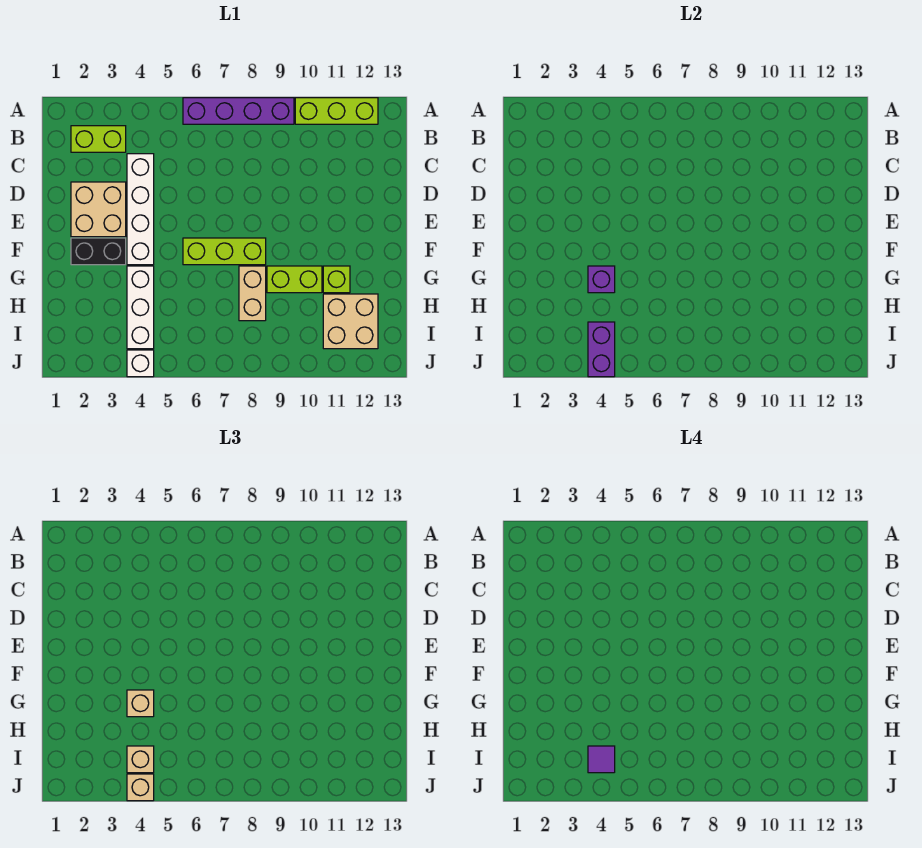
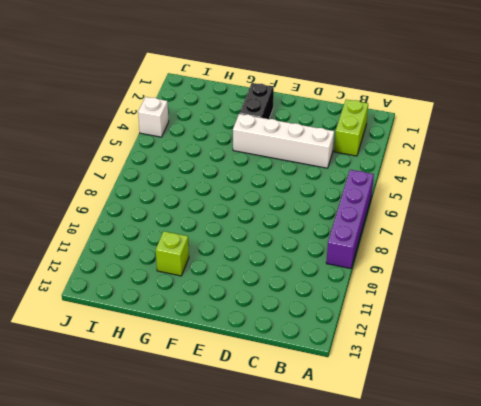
none -> lime brick A10:A12 level 1
none -> tan brick D2:E3 level 1
none -> lime brick F6:F8 level 1

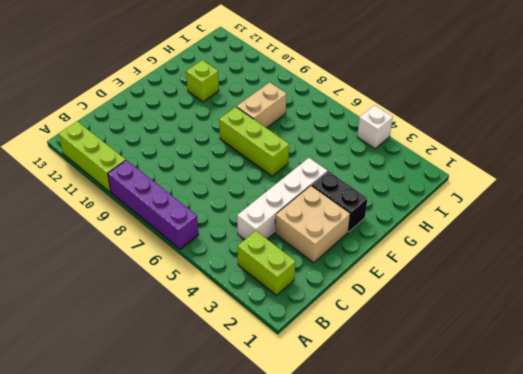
none -> white brick G4:I4 level 1
none -> lime brick G9:G10 level 1
none -> tan brick H11:I12 level 1

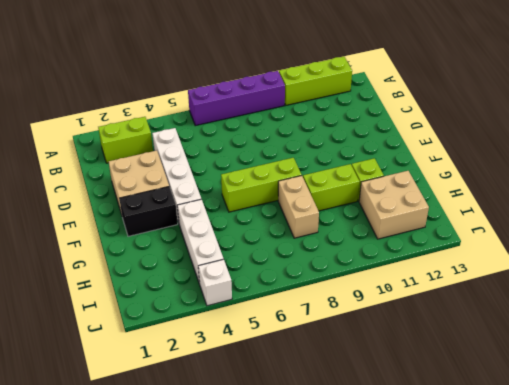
none -> purple brick G4 level 2
none -> purple brick I4:J4 level 2
none -> tan brick G4 level 3

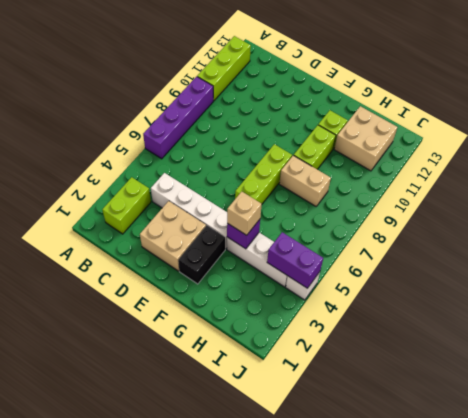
none -> tan brick I4 level 3
none -> tan brick J4 level 3
none -> purple tile I4 level 4

